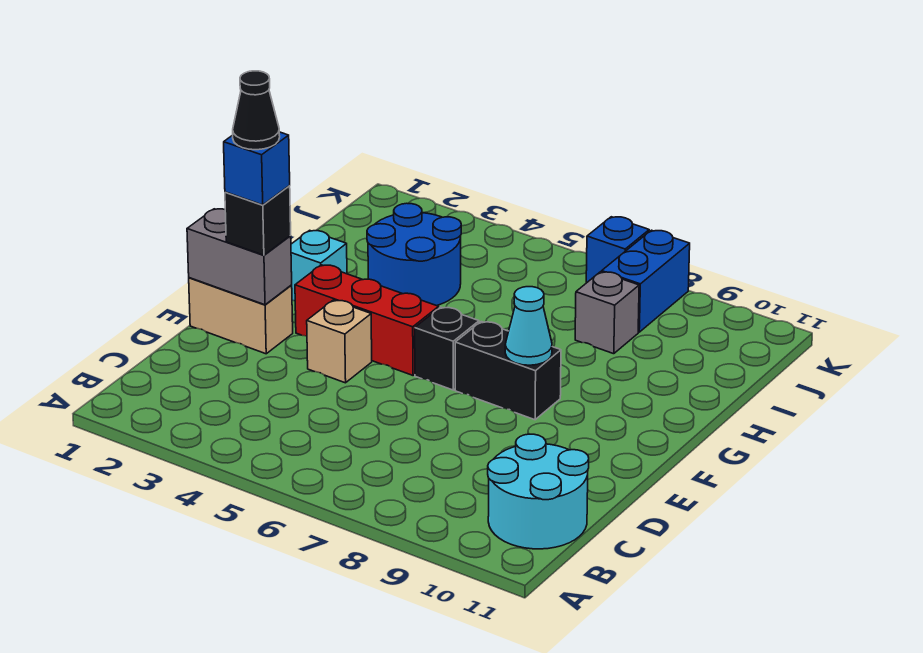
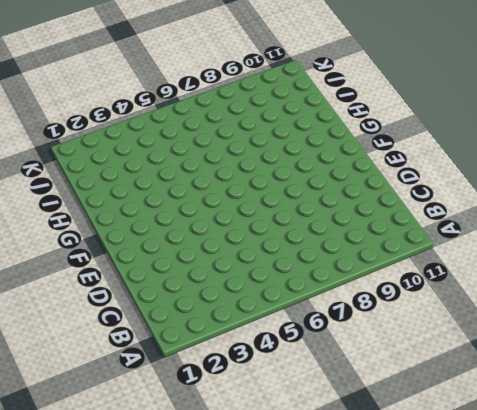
none -> cyan round brick B10:C11 level 1
none -> tan brick E1:E2 level 1
none -> tan brick E4 level 1

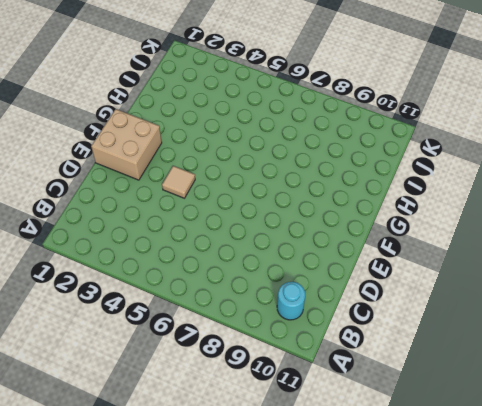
cyan round brick B10 level 1 -> cyan round brick B10:C11 level 1
tan brick E1:F2 level 1 -> tan brick E1:E2 level 1
tan tile E4 level 1 -> tan brick E4 level 1
none -> red brick F3:F5 level 1
none -> black brick F6 level 1
none -> black brick F7:F8 level 1

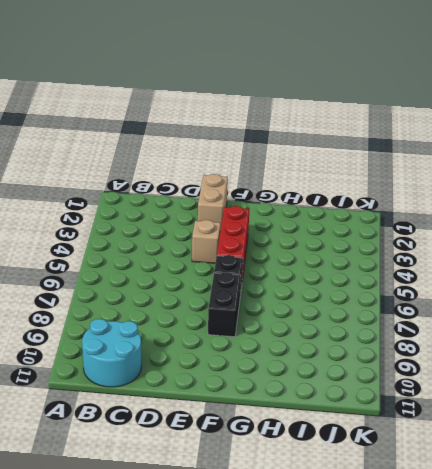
none -> cyan brick G2 level 1
none -> blue round brick H3:I4 level 1
none -> grey brick I8 level 1

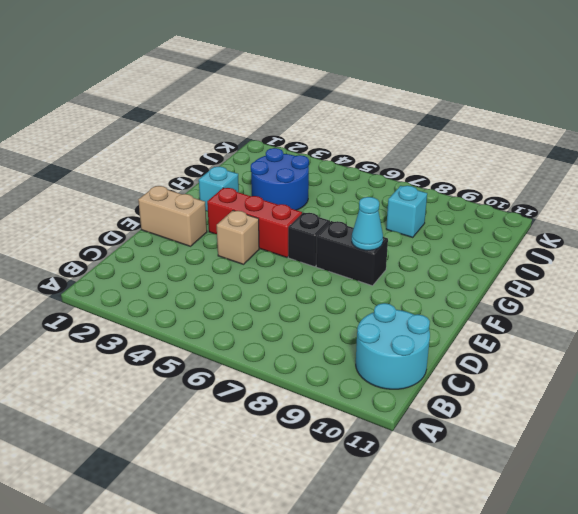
cyan brick I8 level 1 -> grey brick I8 level 1
none -> blue brick J8:K8 level 1
none -> blue brick K7 level 1
none -> grey brick E1:E2 level 2

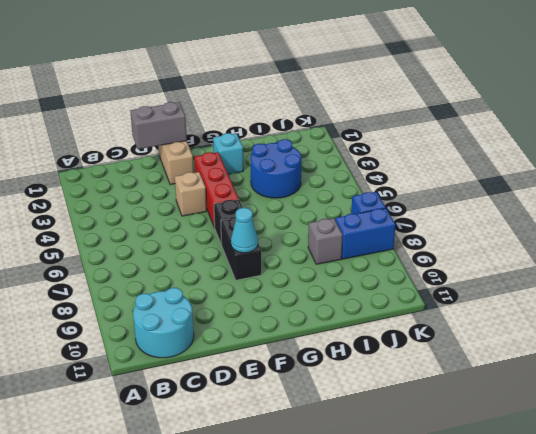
grey brick D1:E1 level 2 -> grey brick E1:E2 level 2
none -> black brick E2 level 3
none -> blue brick E2 level 4
none -> black cone E2 level 5

